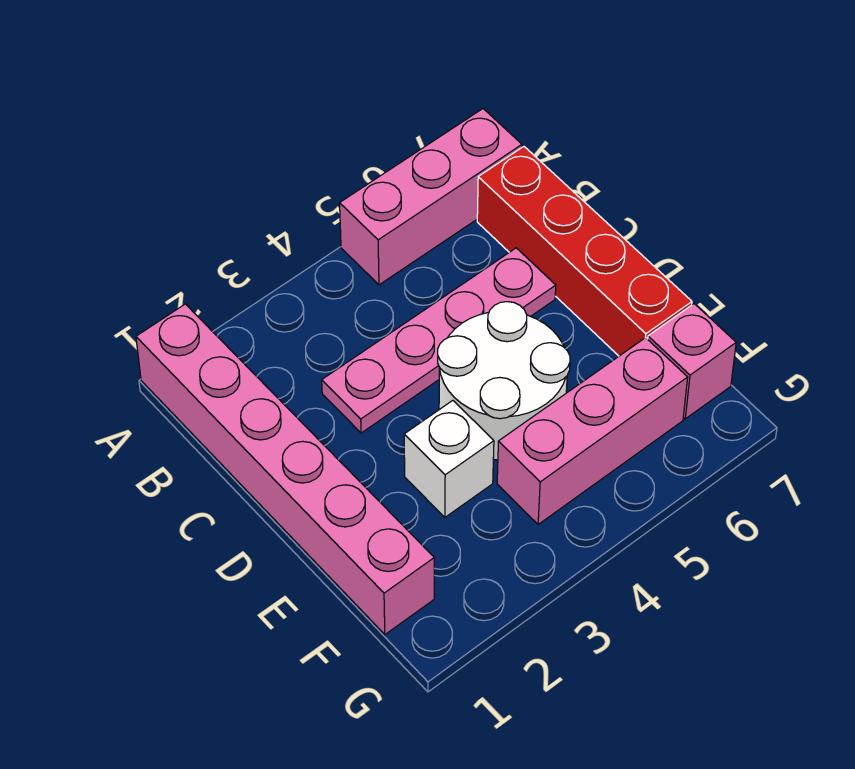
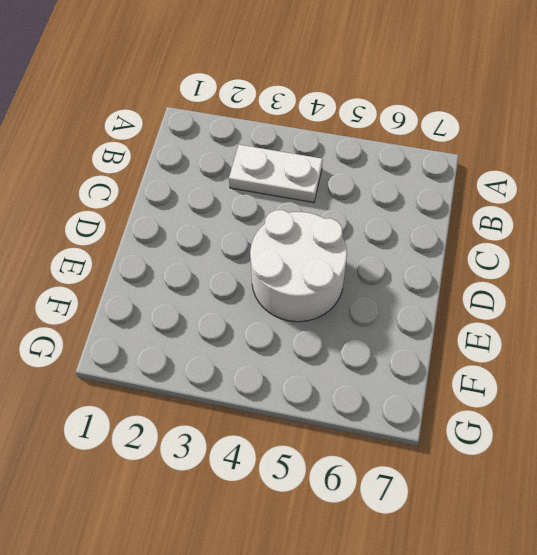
white plate B3:B4 level 1 -> none
none -> pink brick A1:F1 level 1
none -> pink brick A5:A7 level 1

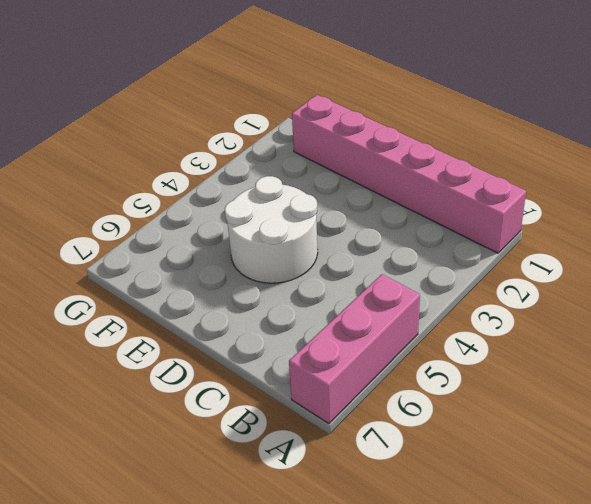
none -> red brick B7:E7 level 1
none -> pink plate C3:C6 level 1

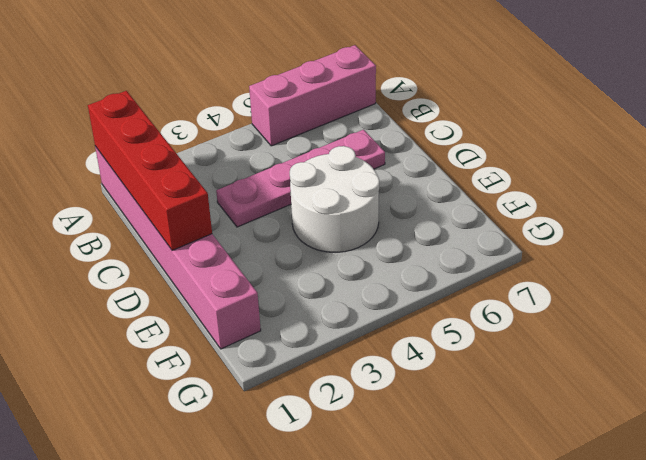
red brick A1:D1 level 2 -> red brick B7:E7 level 1
none -> white brick E3 level 1
none -> pink brick F4:F6 level 1

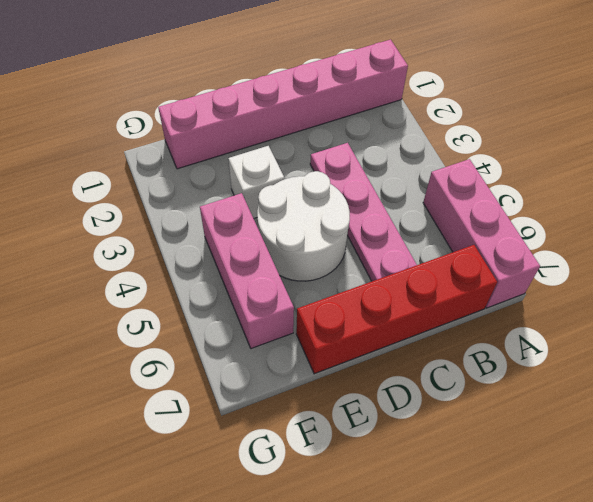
none -> pink brick F7 level 1

